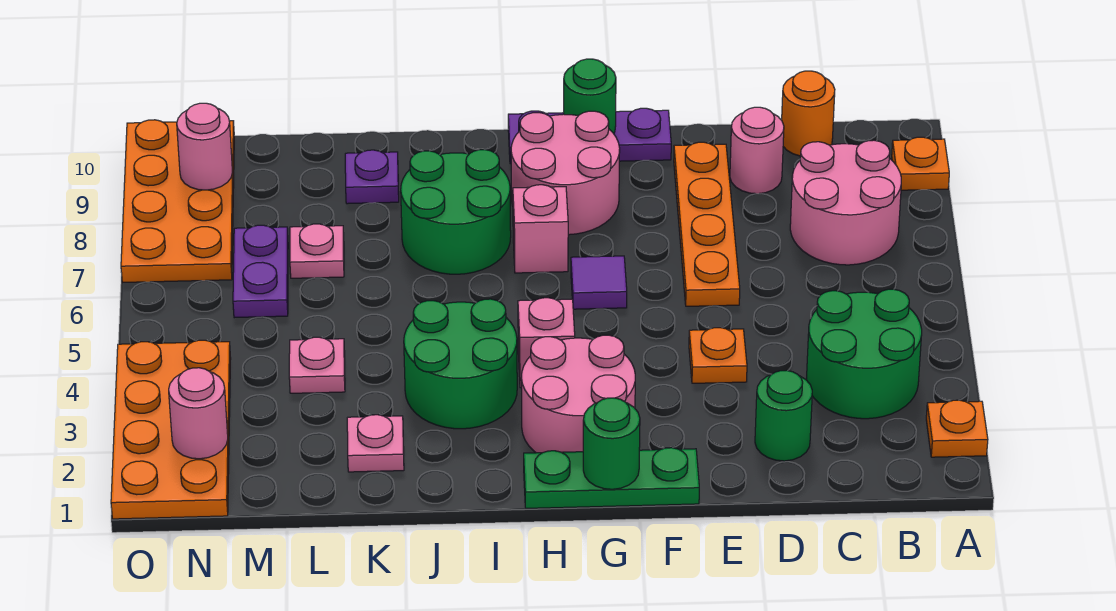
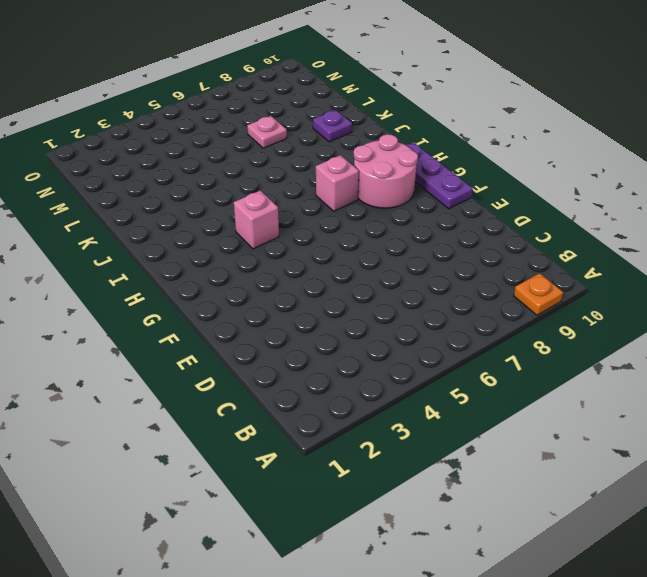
none -> orange plate A2 level 1
none -> green round brick B3:C4 level 1
none -> pink round brick B7:C8 level 1

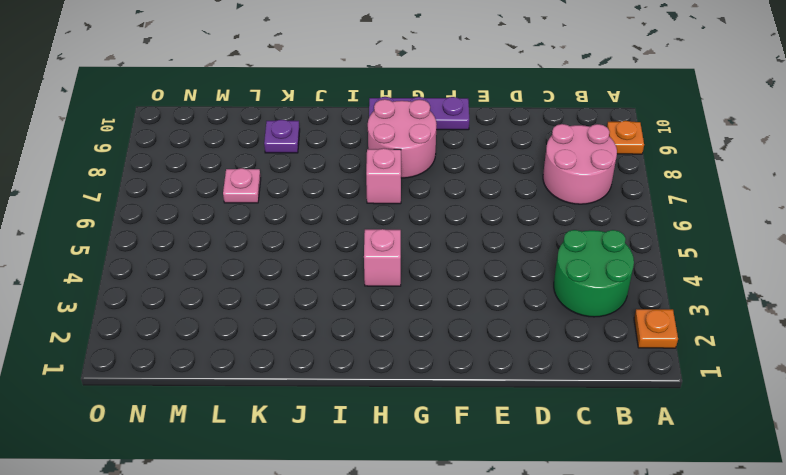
none -> orange round brick C10 level 1
none -> green round brick D2 level 1
none -> pink round brick D9 level 1

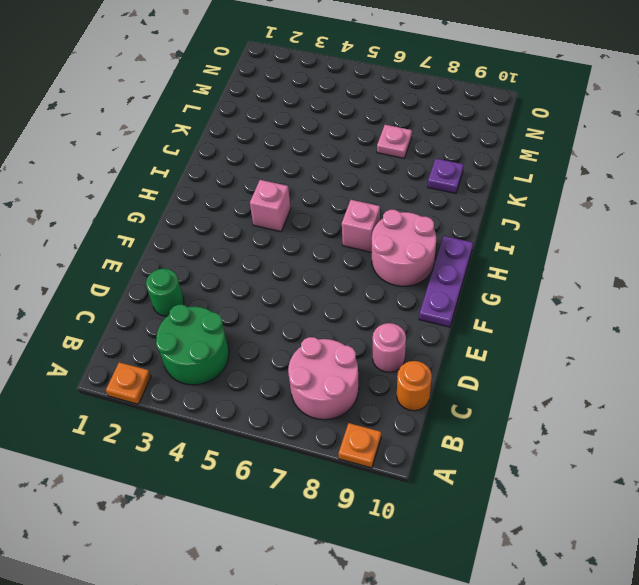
none -> orange plate E4 level 1
none -> orange plate E6:E9 level 1
none -> green plate F1:H1 level 1

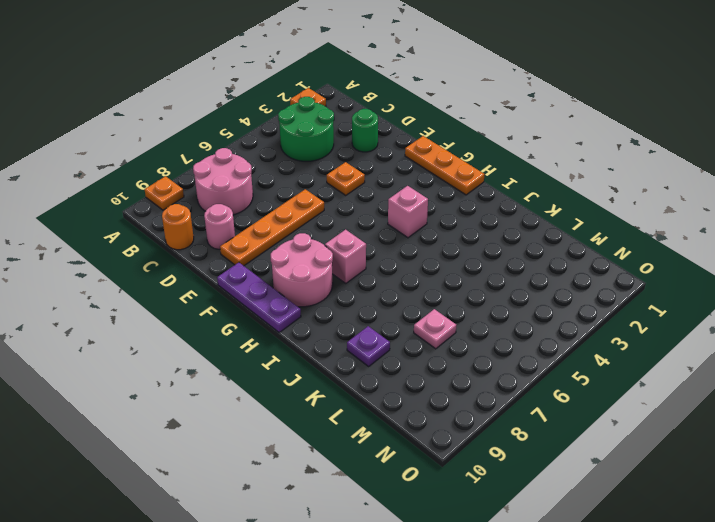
orange plate F1:H1 level 1 -> green plate F1:H1 level 1
none -> pink round brick G2:H3 level 1
none -> purple tile G6 level 1
none -> green round brick I3:J4 level 1

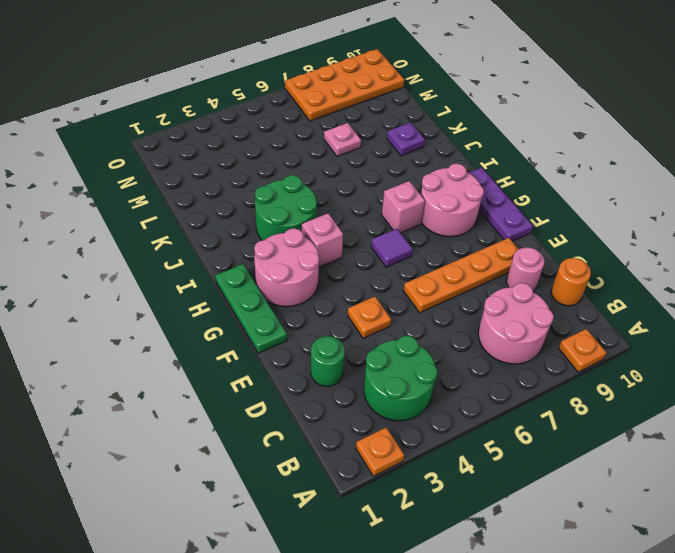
none -> green round brick I7:J8 level 1
none -> pink plate K2 level 1
none -> pink plate L4 level 1

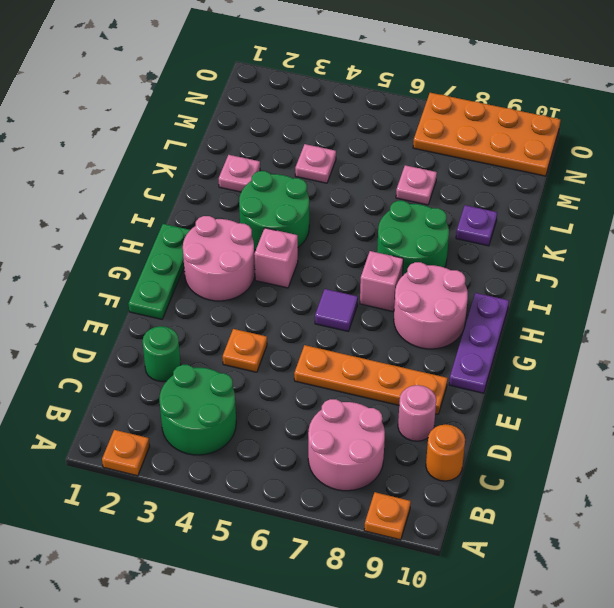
none -> purple plate M6:M7 level 1
none -> orange plate N1:O4 level 1
none -> green round brick G1 level 2

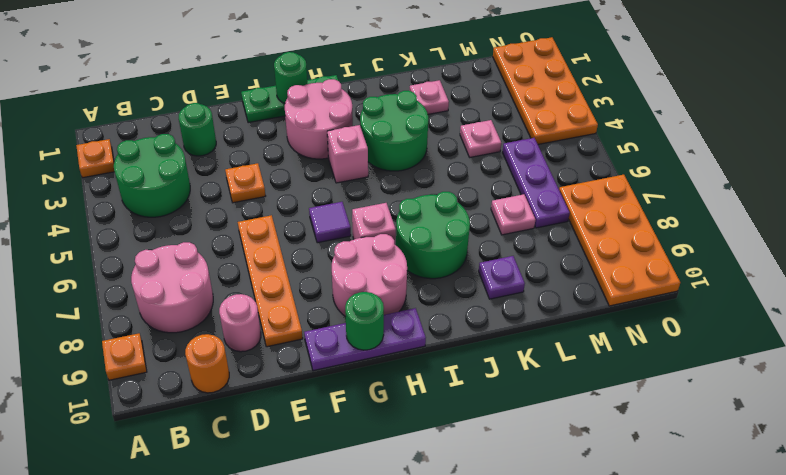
purple plate M5:M7 level 1 -> purple plate M6:M7 level 1
none -> pink round brick N2 level 2
none -> pink round brick N9 level 2

